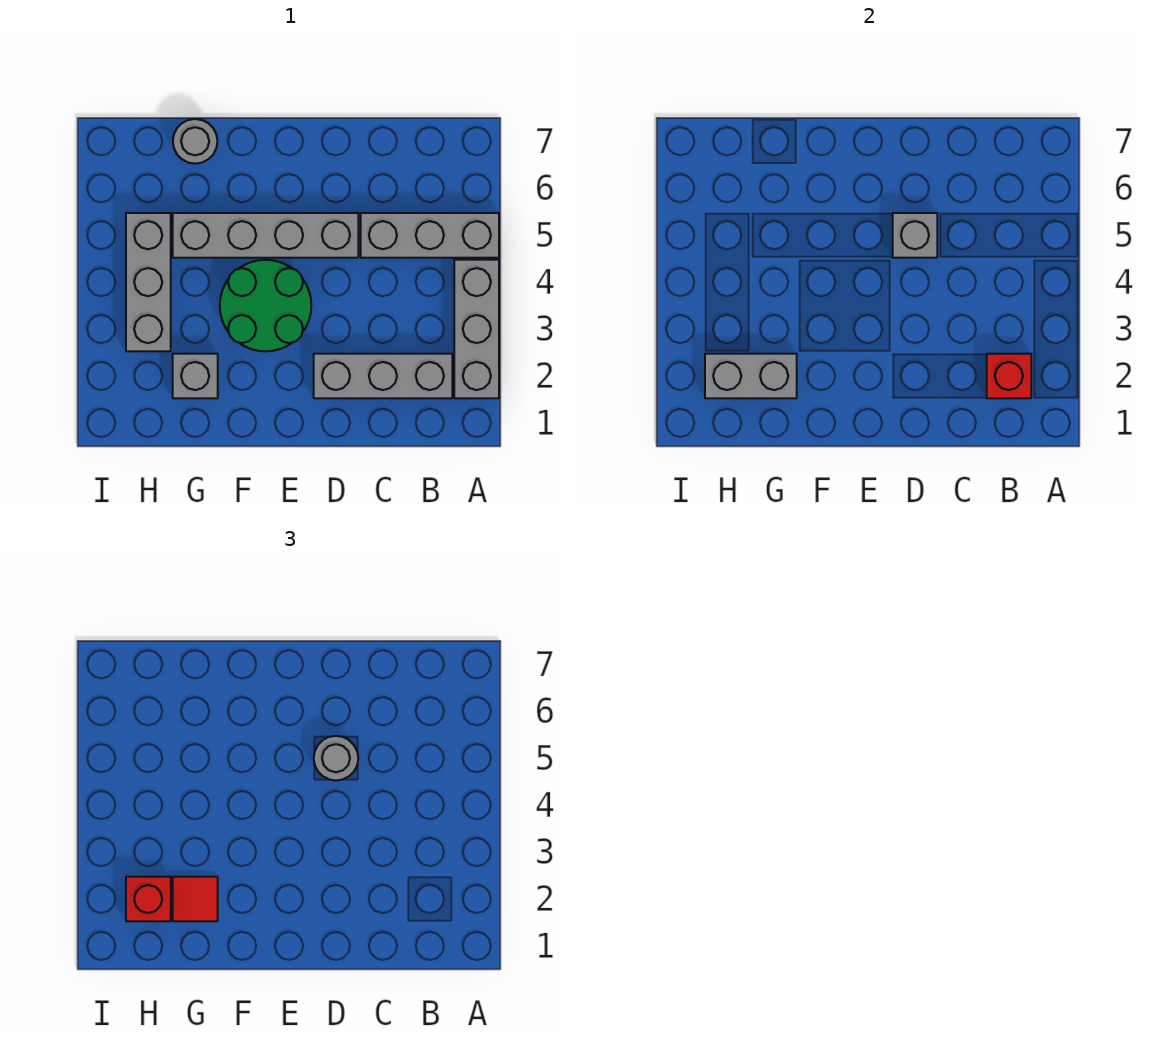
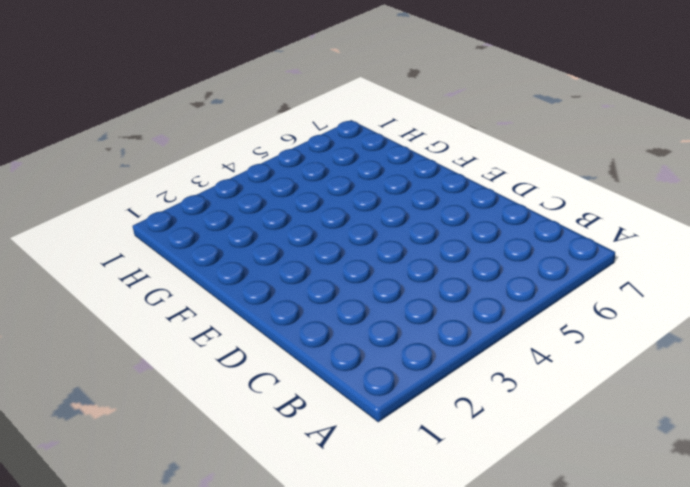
none -> grey brick A2:A4 level 1
none -> grey brick A5:C5 level 1
none -> grey brick B2:D2 level 1

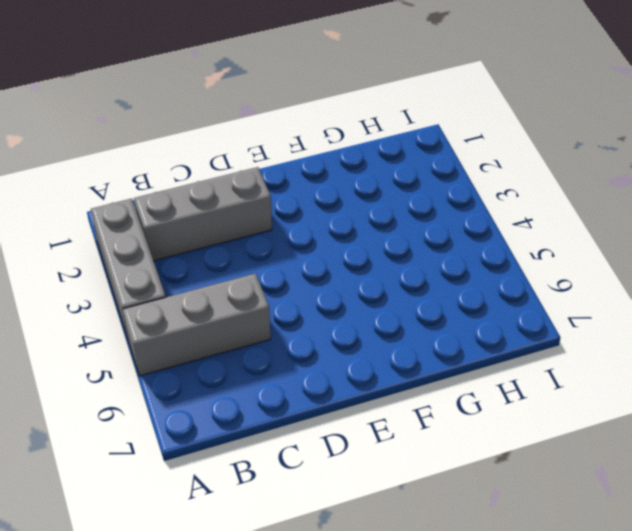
none -> grey brick D5:G5 level 1
none -> green round brick E3:F4 level 1
none -> grey brick G2 level 1

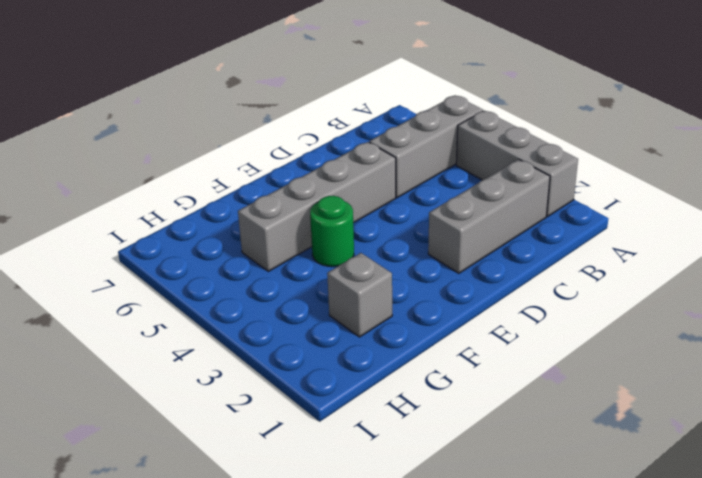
green round brick F4 level 1 -> green round brick E3:F4 level 1
none -> grey round brick G7 level 1
none -> grey brick H3:H5 level 1
none -> red brick B2 level 2

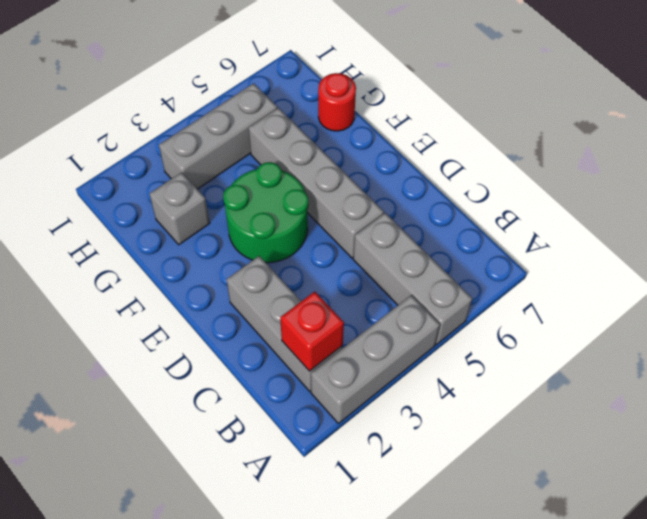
red round brick G7 level 1 -> grey round brick G7 level 1
none -> grey brick D5 level 2
none -> grey brick G2:H2 level 2
none -> grey round brick D5 level 3

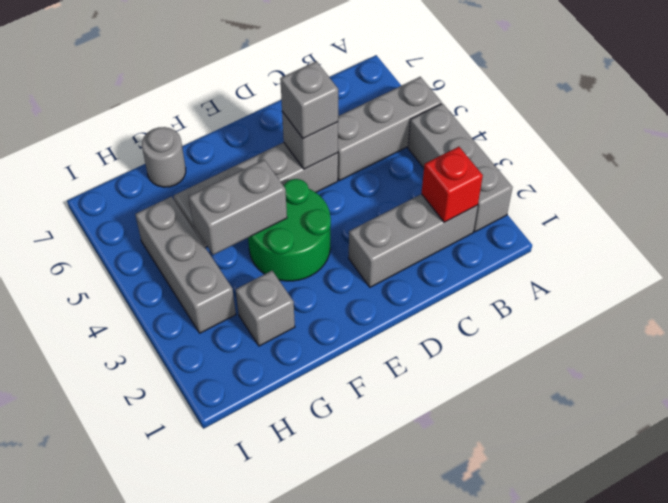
grey brick D5 level 3 -> grey round brick D5 level 3
grey brick F4:G4 level 2 -> grey brick G2:H2 level 2
none -> red tile G2 level 3
none -> red brick H2 level 3

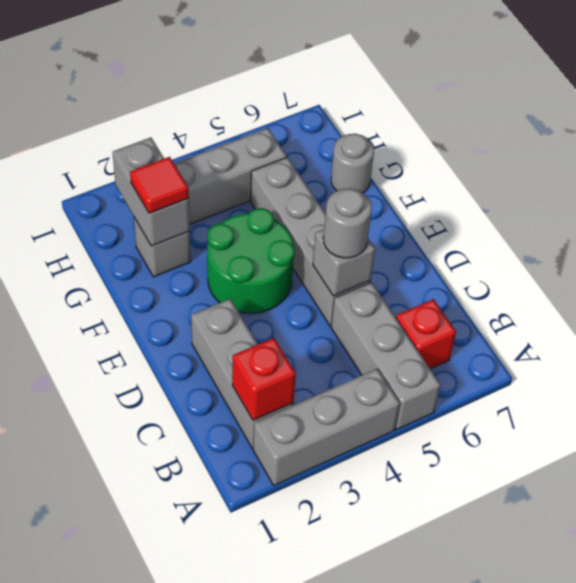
red brick B6 level 1 -> red brick H2 level 3

